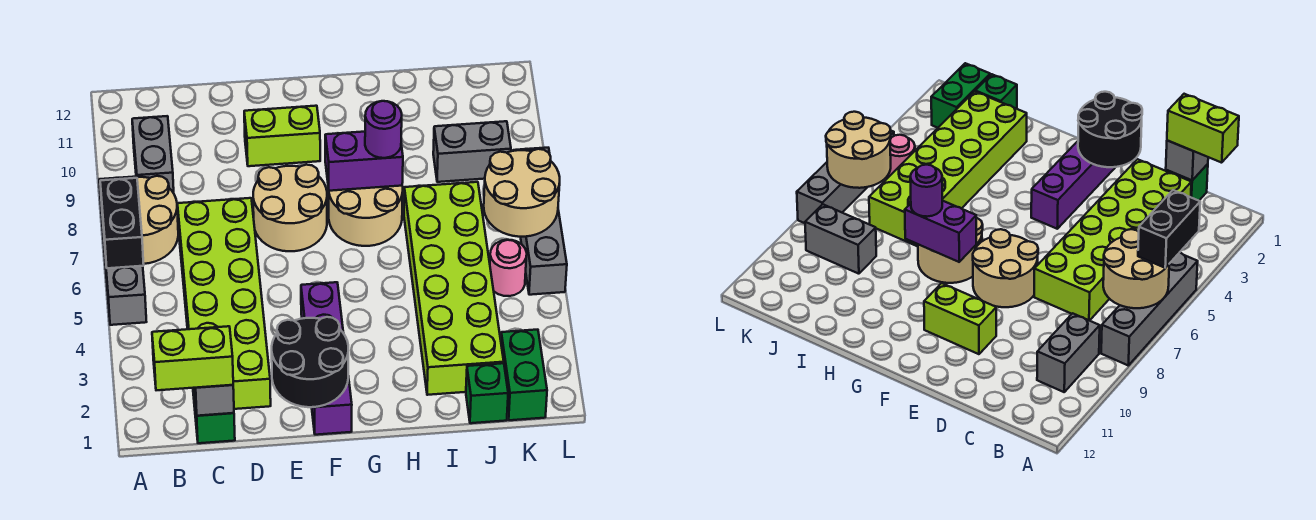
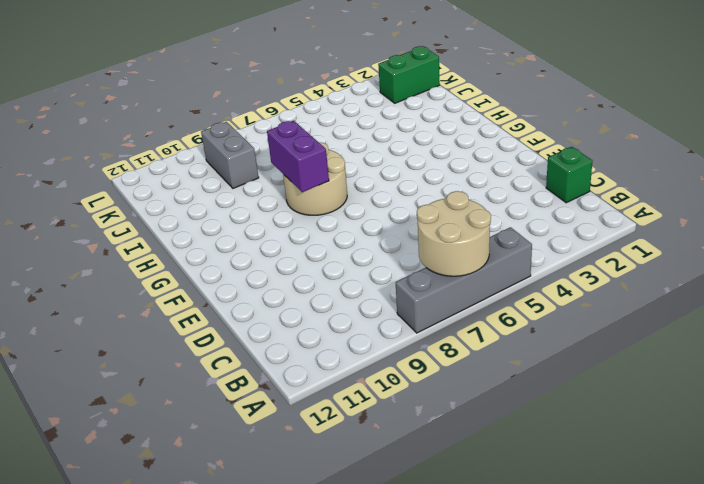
none -> grey brick B9:B10 level 1
none -> lime brick C2:D7 level 1
none -> tan round brick E7:F8 level 1

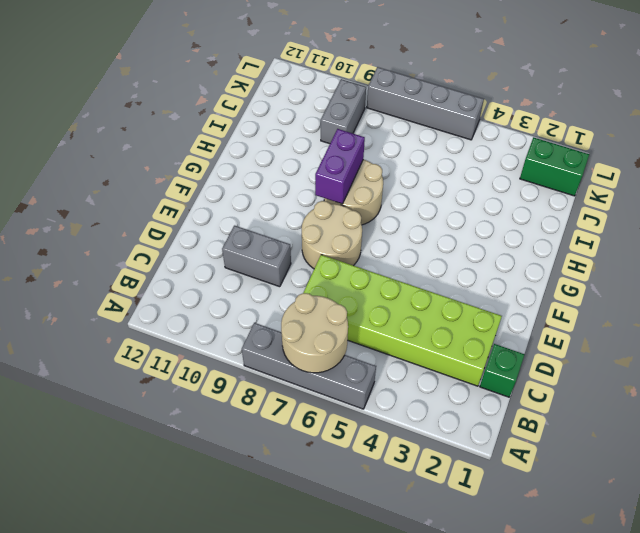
grey brick D9:D10 level 1 -> grey brick B9:B10 level 1
none -> lime brick E10:F10 level 1
none -> purple brick F1:F4 level 1
none -> lime brick I2:J7 level 1

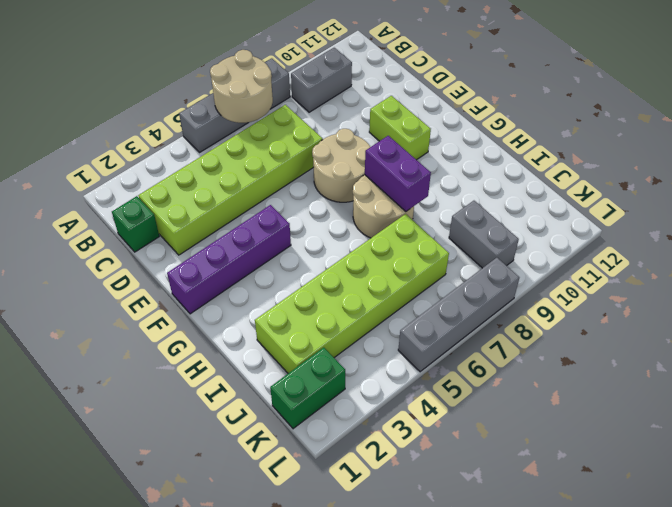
none -> green brick J1 level 1
none -> pink round brick K5 level 1
none -> grey brick C1 level 2

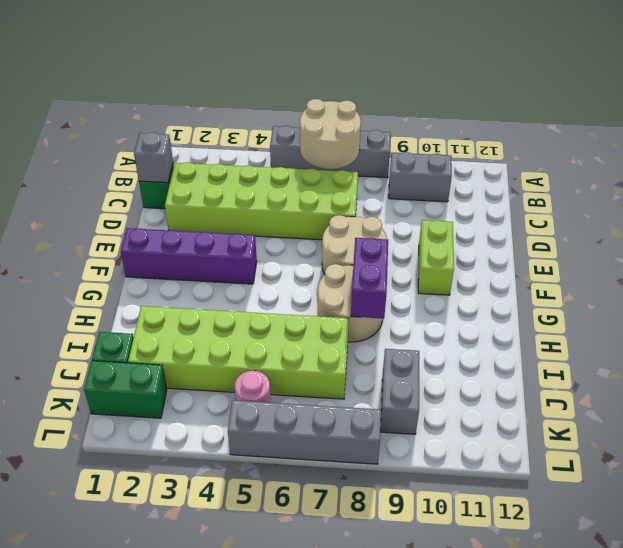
none -> black round brick E1:F2 level 2
none -> tan round brick K6:L7 level 2
none -> black brick A5:A6 level 3

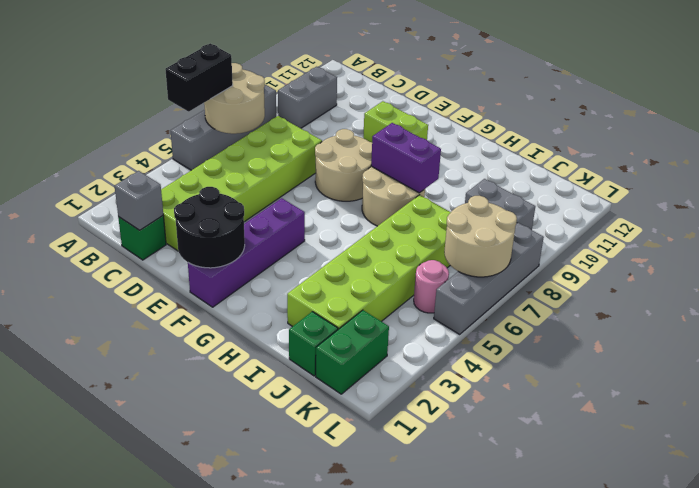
none -> lime brick B1:C1 level 3
none -> purple round brick H8 level 3

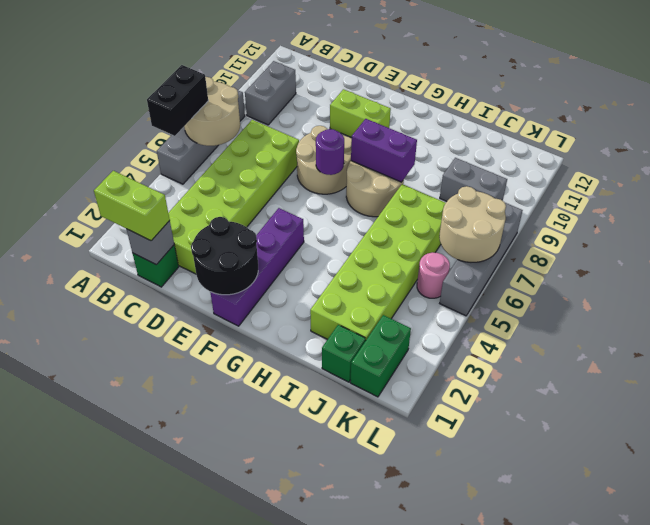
purple round brick F7 level 2 -> purple round brick H8 level 3

